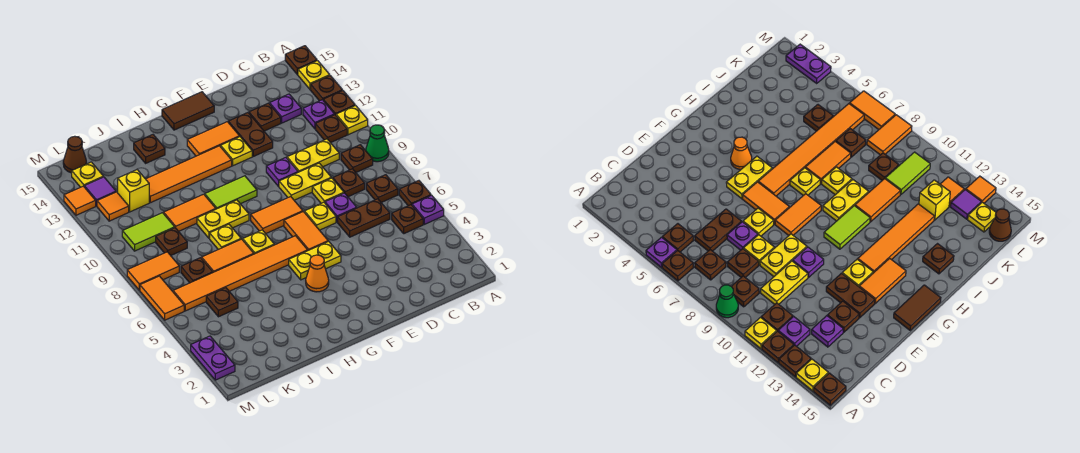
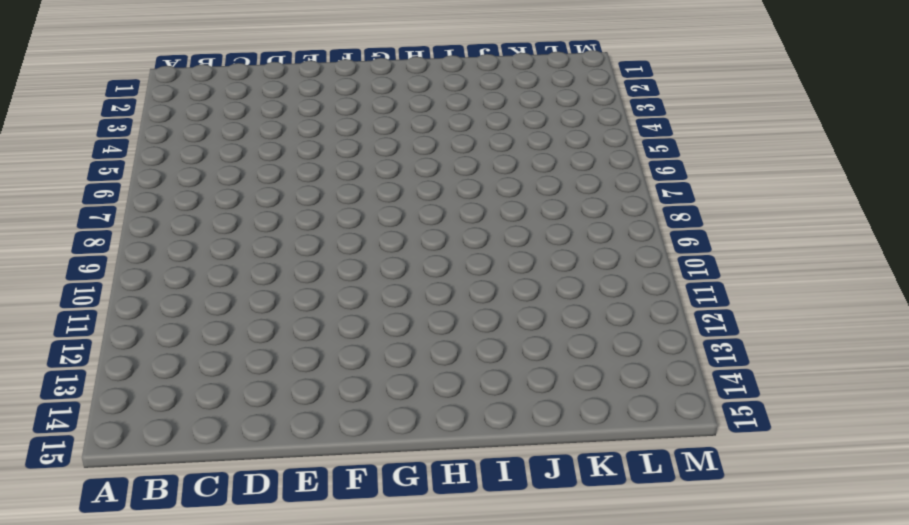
none -> purple plate A5 level 1
none -> brown plate A6 level 1
none -> green cone A9 level 1
none -> yellow plate A11 level 1

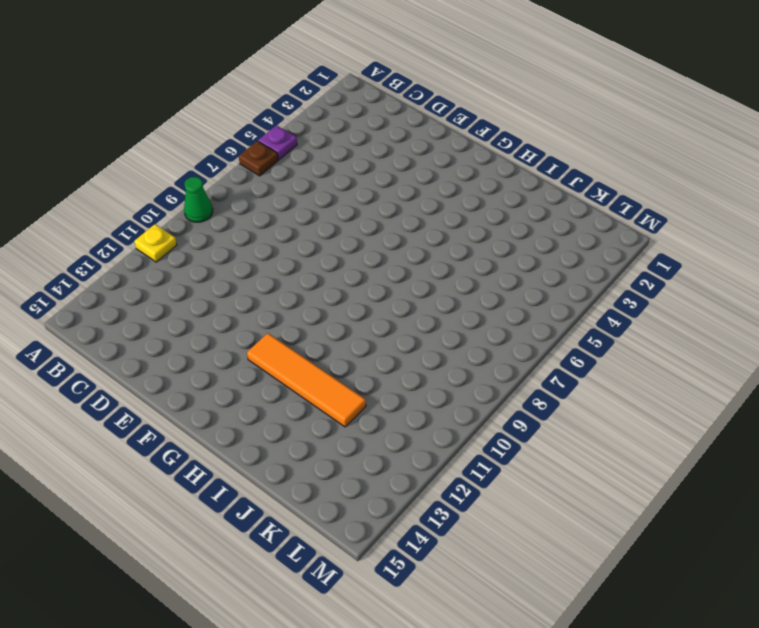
none -> brown plate A12 level 1
none -> brown plate A13 level 1
none -> yellow plate A14 level 1
none -> brown plate A15 level 1

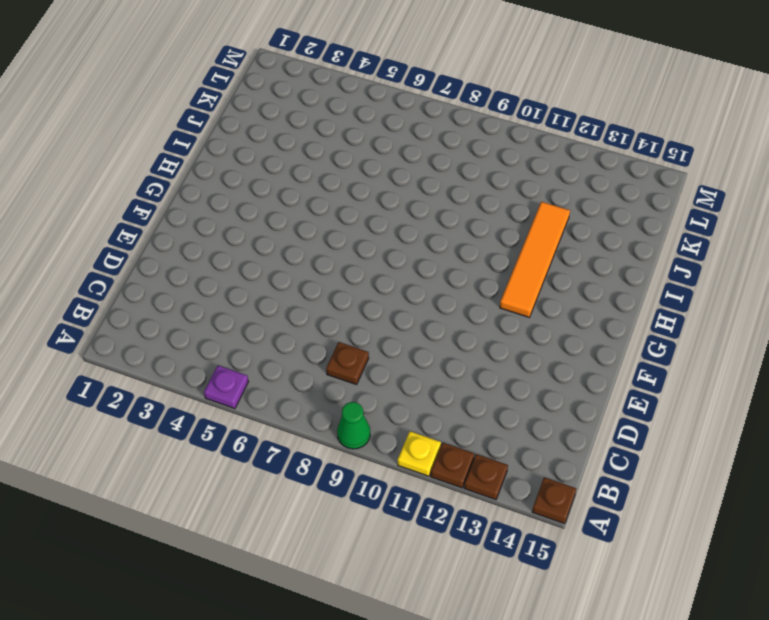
none -> brown plate A6 level 1
none -> yellow plate A14 level 1
none -> brown plate B5 level 1
none -> brown plate B7 level 1

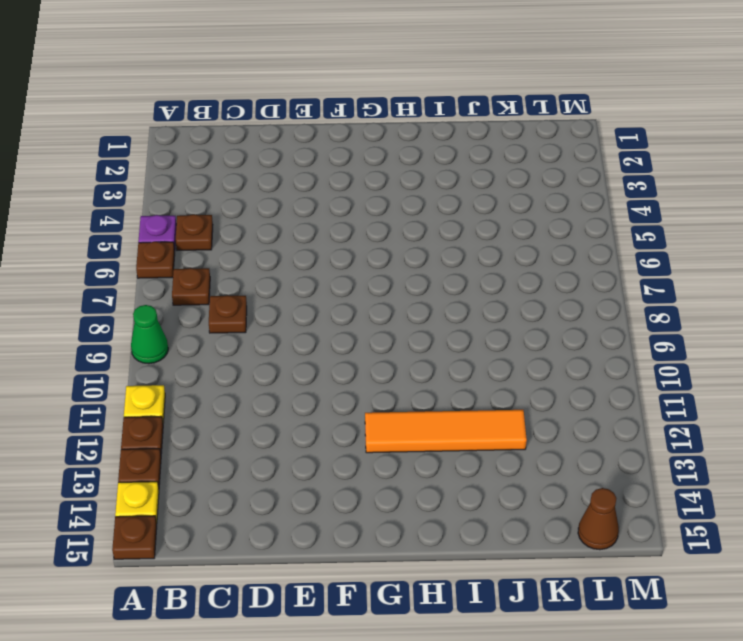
none -> brown plate B9 level 1
none -> brown plate B11 level 1
none -> purple plate B12 level 1
none -> brown plate C6:D6 level 1

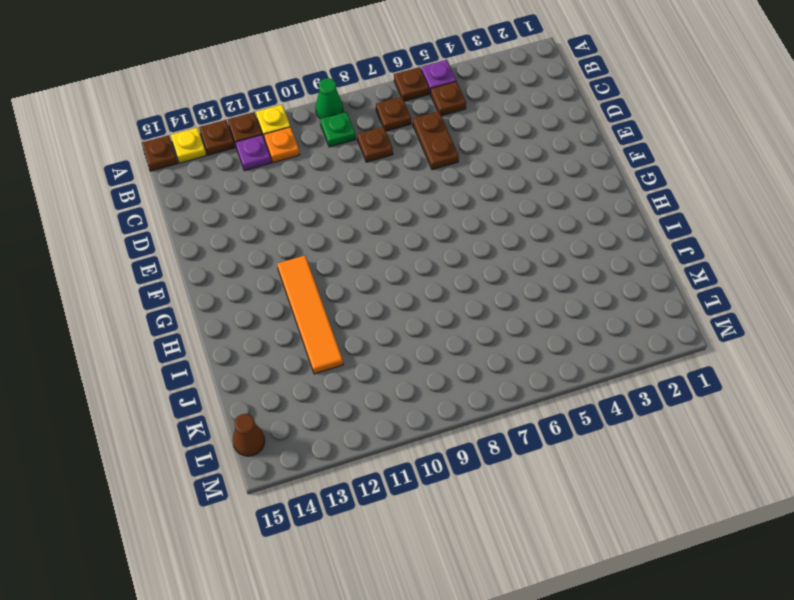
green plate B9 level 1 -> brown plate B9 level 1
orange plate B11 level 1 -> brown plate B11 level 1
none -> yellow plate C10:D10 level 1
none -> purple plate C13 level 1
none -> purple plate D7 level 1
none -> yellow plate D8 level 1

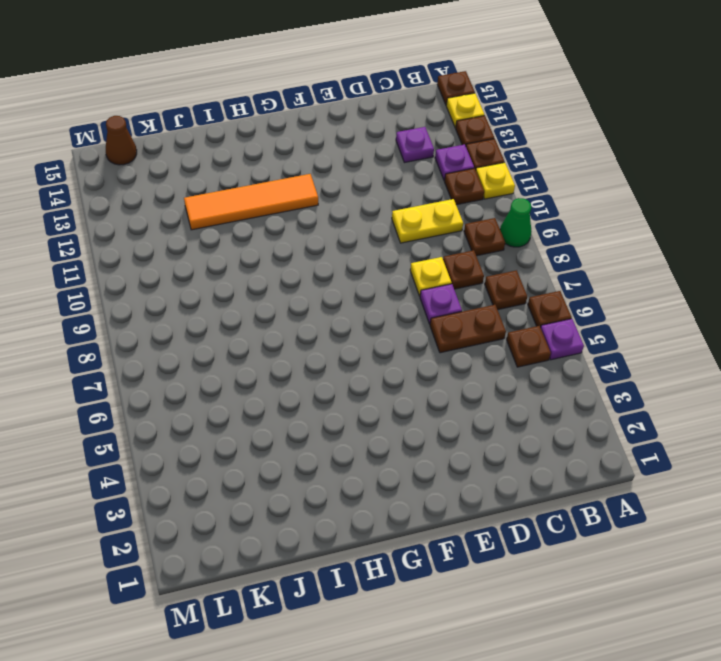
none -> yellow plate D9:E9 level 1
none -> brown plate D13 level 1
none -> yellow plate E7 level 1
none -> purple plate E10 level 1

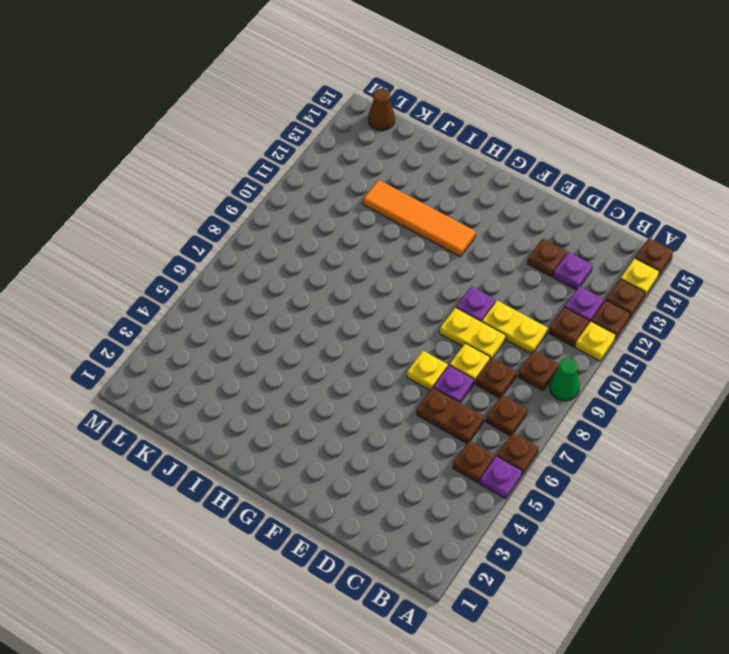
none -> brown plate E12:E13 level 1
none -> yellow plate F5:G5 level 1
none -> orange tile F6:F7 level 1
none -> orange tile F8:G8 level 1

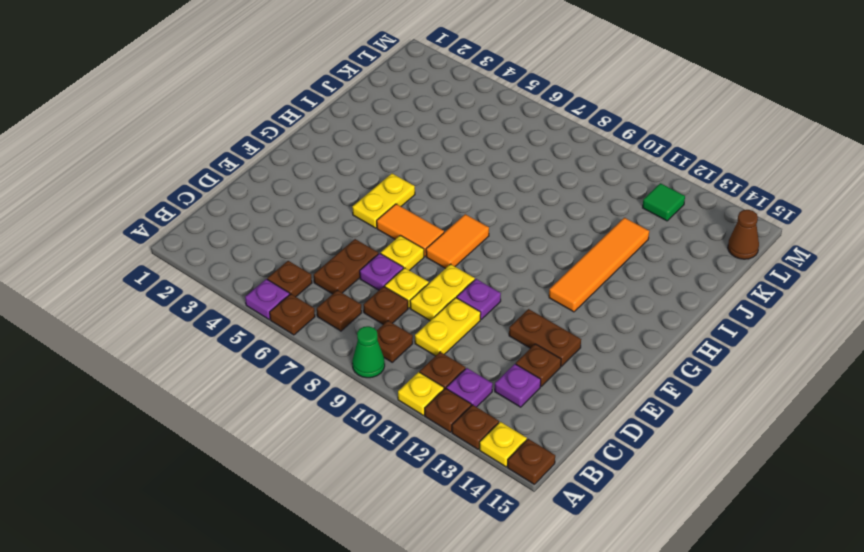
green tile L12 level 1 -> orange tile L12 level 1
none -> yellow plate F12 level 1
none -> orange tile F13:G13 level 1
none -> brown tile F15:G15 level 1
none -> orange cone G4 level 1

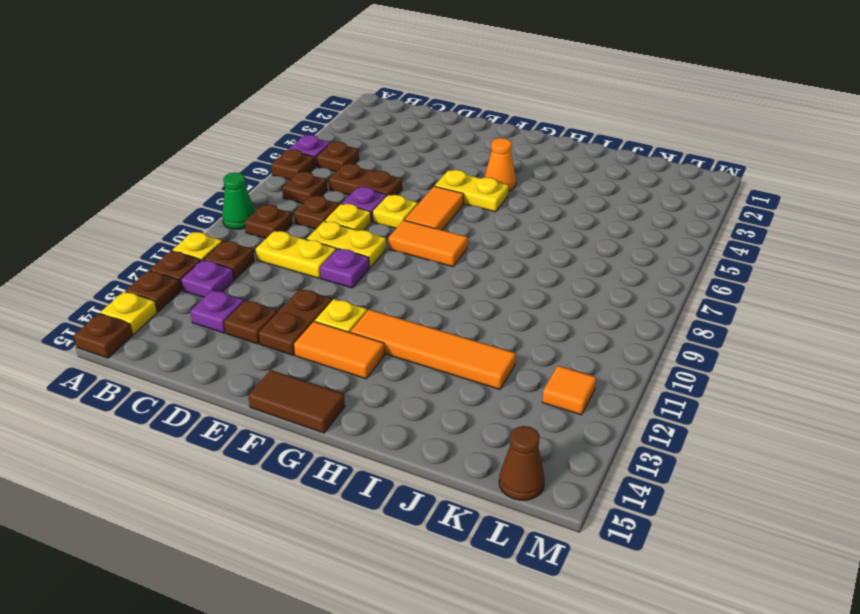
none -> orange tile G6:L6 level 1
none -> lime tile G10:H10 level 1
none -> yellow plate H7 level 1
none -> yellow plate H9:I9 level 1

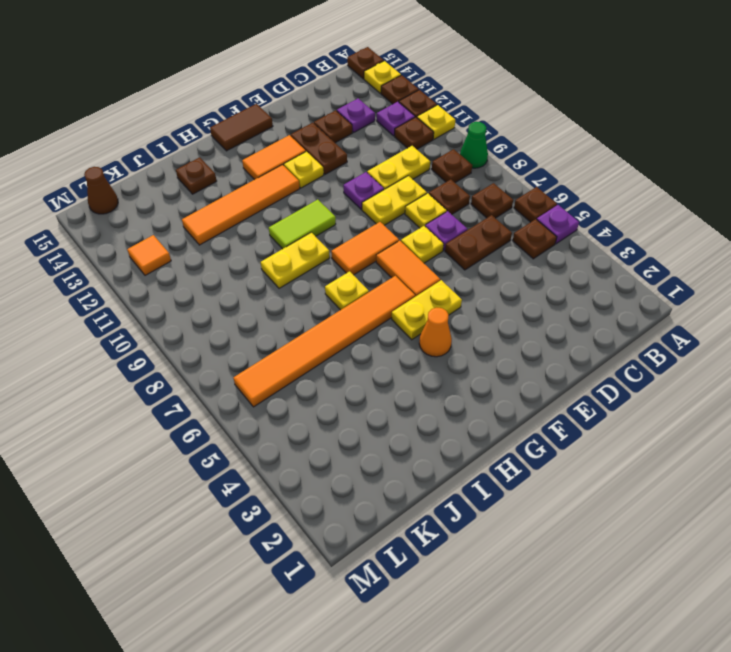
none -> orange tile I7:J7 level 1
none -> yellow plate I8 level 1
none -> orange tile I10:J10 level 1
none -> brown plate K5 level 1

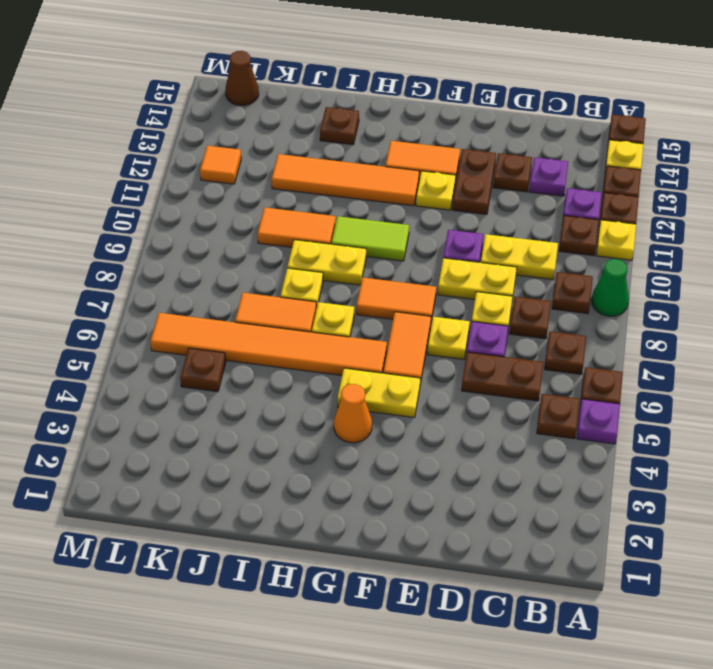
none -> brown tile F15:G15 level 1
none -> brown plate K7 level 1
none -> brown plate K9 level 1
none -> lime tile K10:L10 level 1

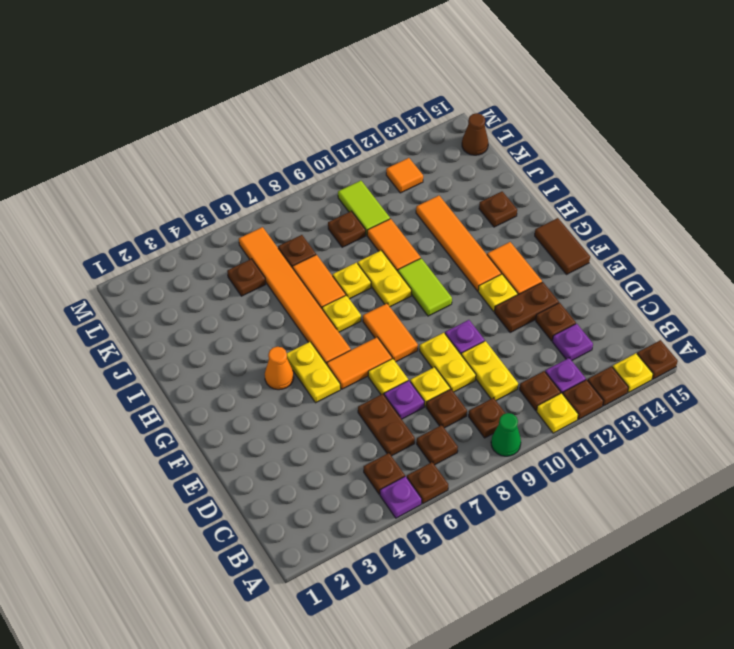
none -> yellow brick K12 level 1
none -> orange tile L8:M8 level 1
none -> purple tile L13 level 1
none -> yellow plate L14 level 1

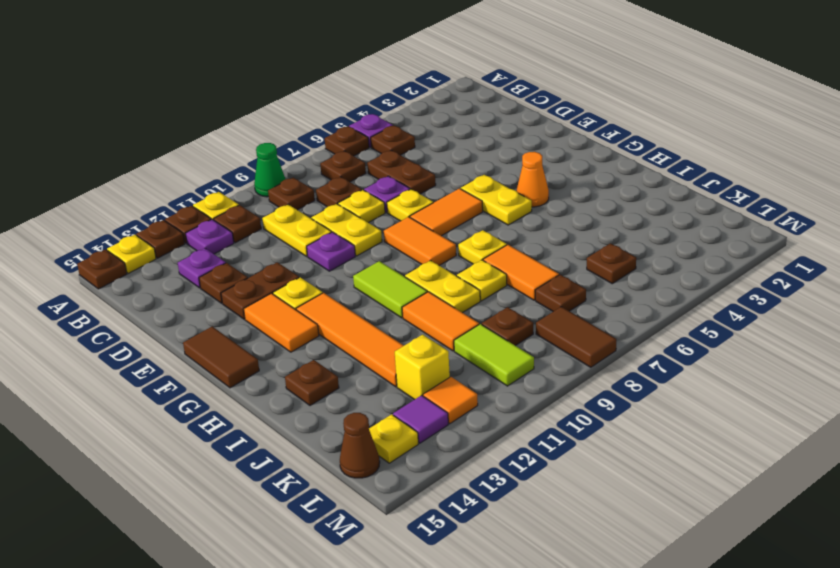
brown tile L8:M8 level 1 -> orange tile L8:M8 level 1
none -> orange tile G6:L6 level 1
none -> purple plate M2:M3 level 1
none -> orange tile M6:M7 level 1
none -> orange tile M13 level 1

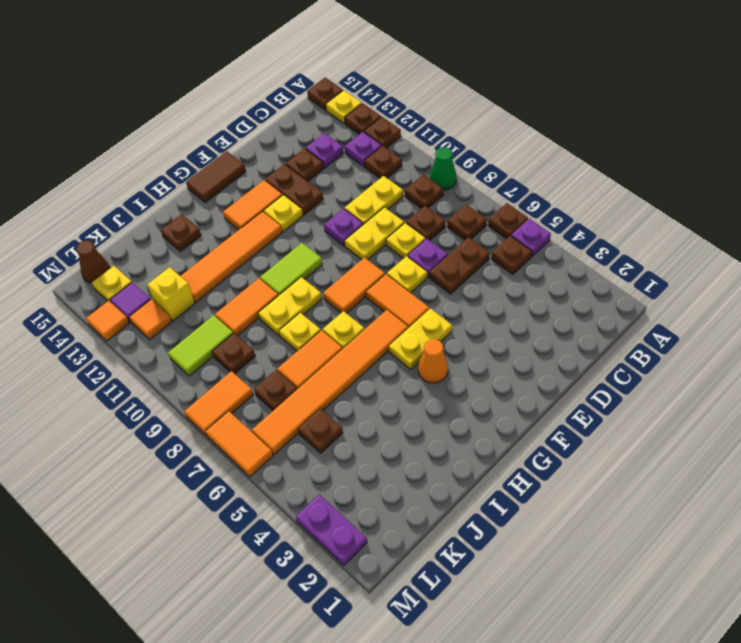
none -> yellow plate A11 level 1

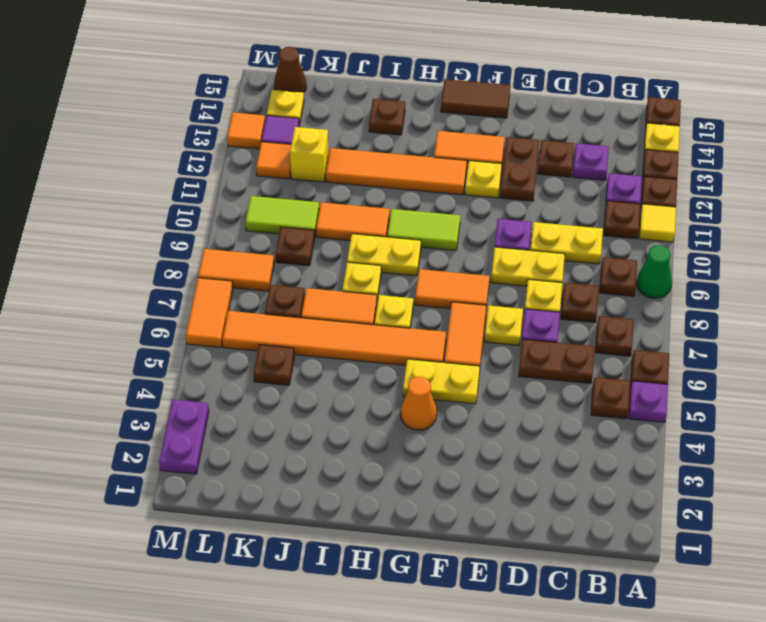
yellow tile A11 level 1 -> yellow plate A11 level 1

